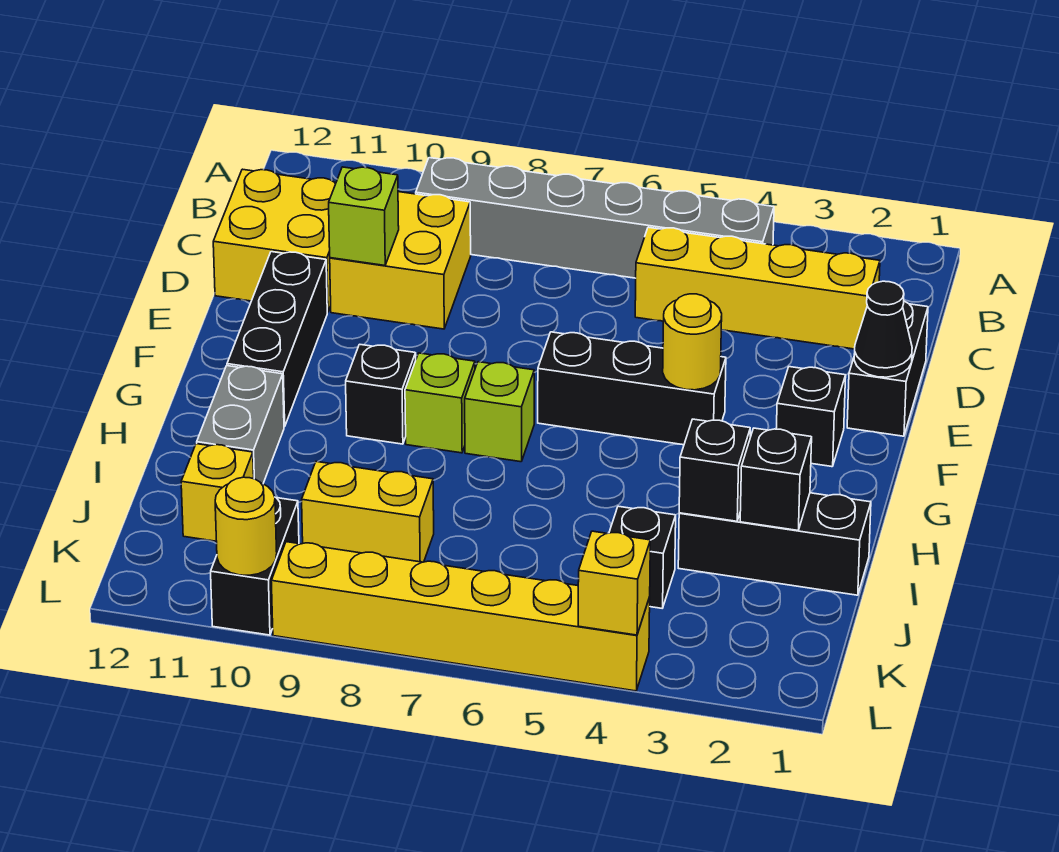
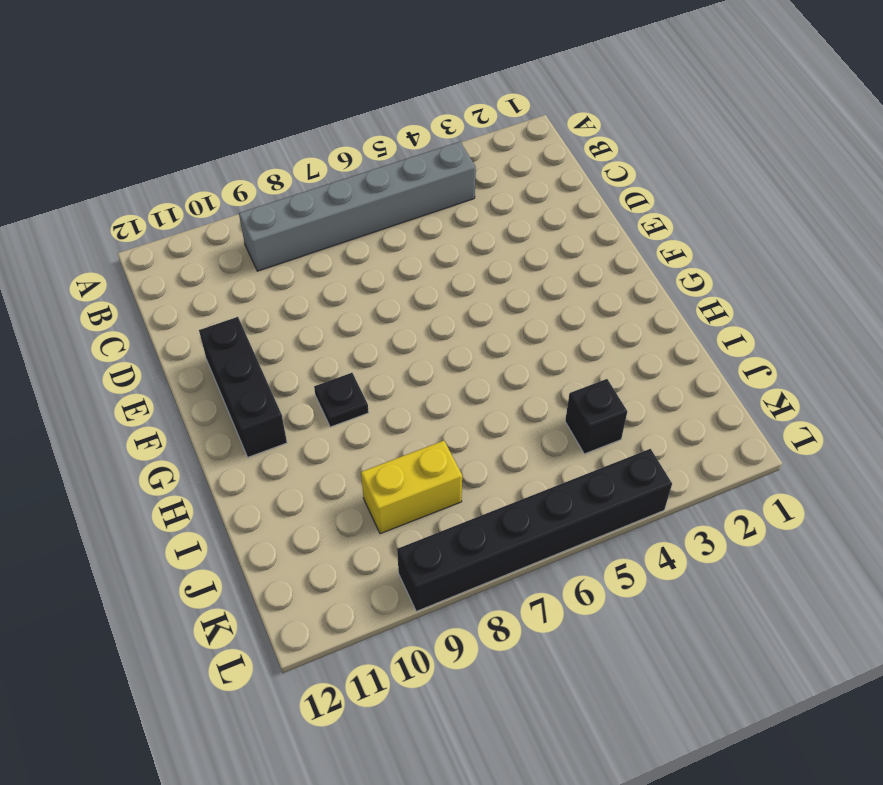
black plate G9 level 1 -> black brick G9 level 1
black brick L4:L9 level 1 -> yellow brick L4:L9 level 1
none -> yellow brick C2:C5 level 1
none -> yellow brick C9:D10 level 1
none -> yellow brick C11:D12 level 1

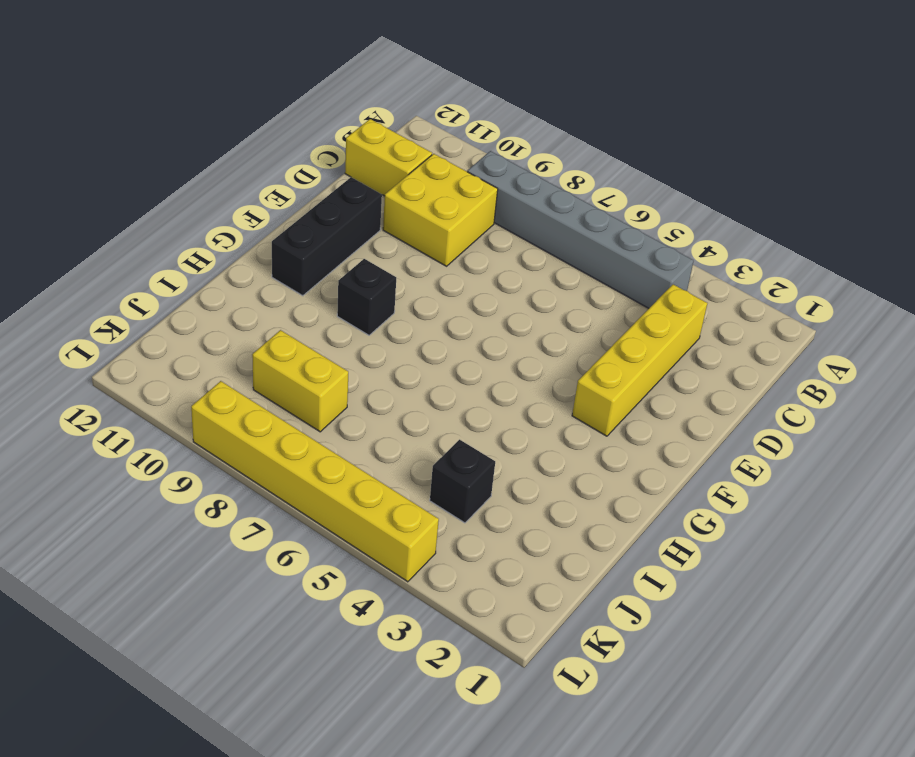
yellow brick C3:F3 level 1 -> yellow brick C2:C5 level 1
yellow brick C11:C12 level 1 -> yellow brick C11:D12 level 1
none -> black brick D1:E1 level 1
none -> black brick F2 level 1
none -> black brick F4:F6 level 1

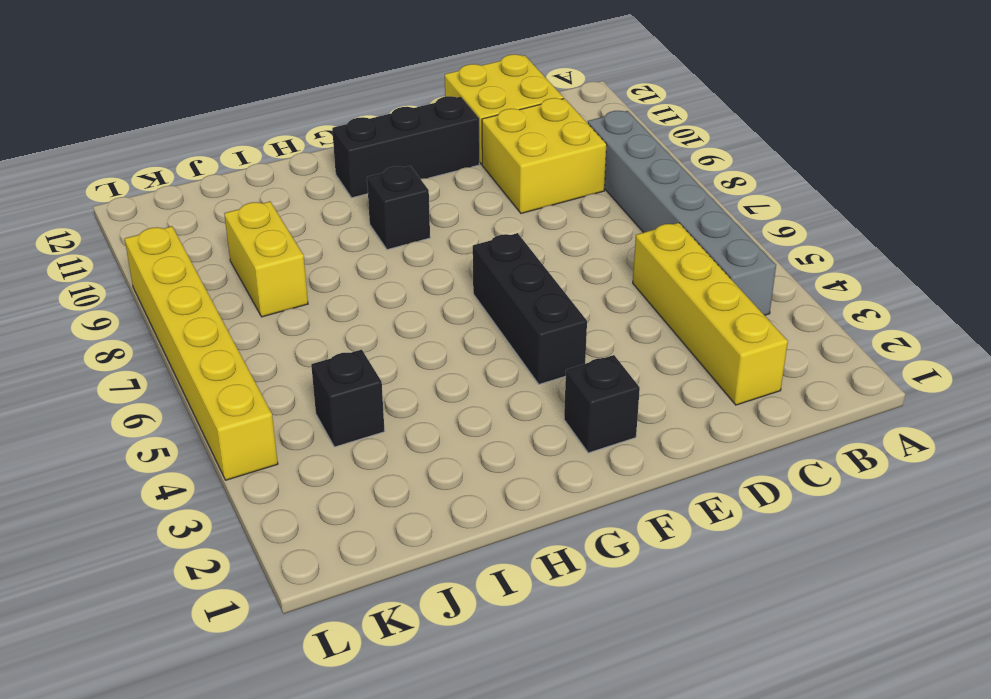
none -> black brick D1:E1 level 1
none -> lime brick G7 level 1
none -> lime brick G8 level 1

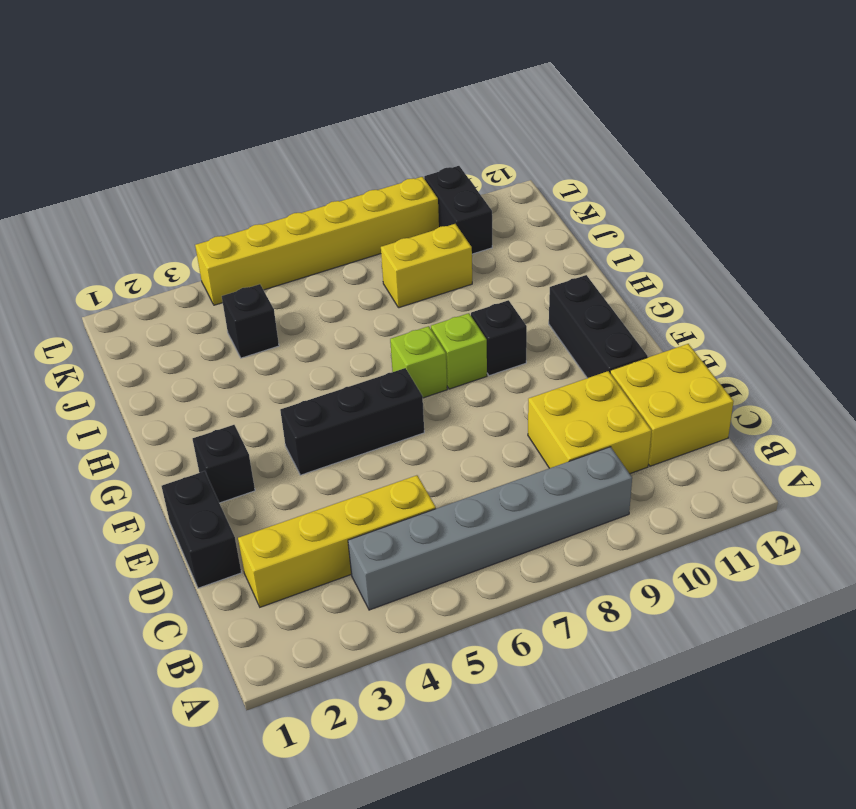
none -> grey brick H11:I11 level 1
none -> black brick I1:I3 level 1
none -> yellow brick J11 level 1

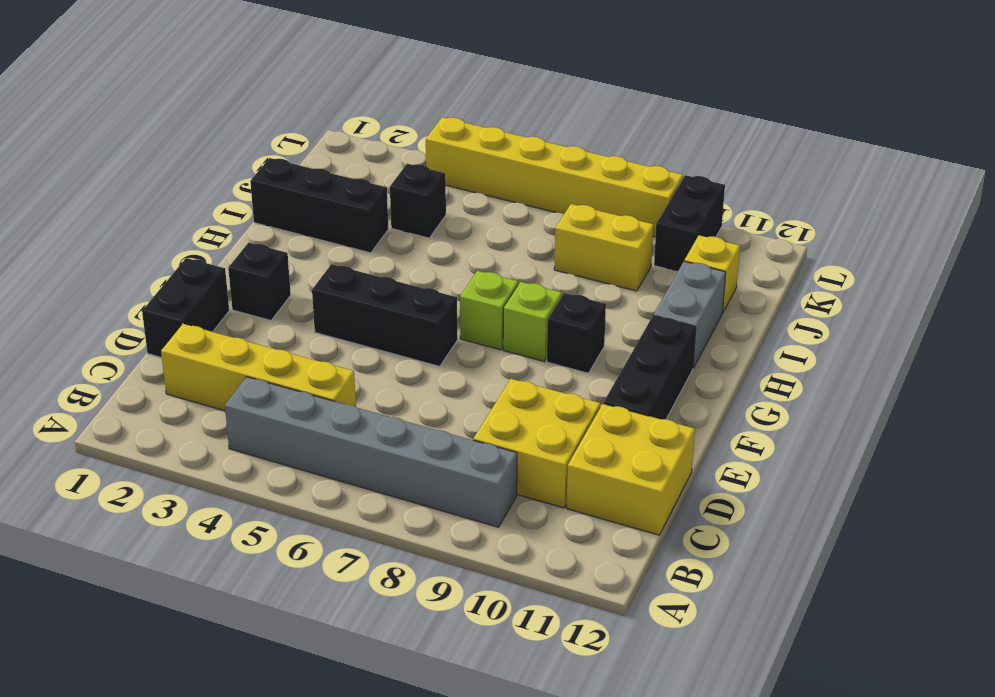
none -> lime brick D10 level 2
none -> black cone E1 level 2
none -> yellow round brick F4 level 2

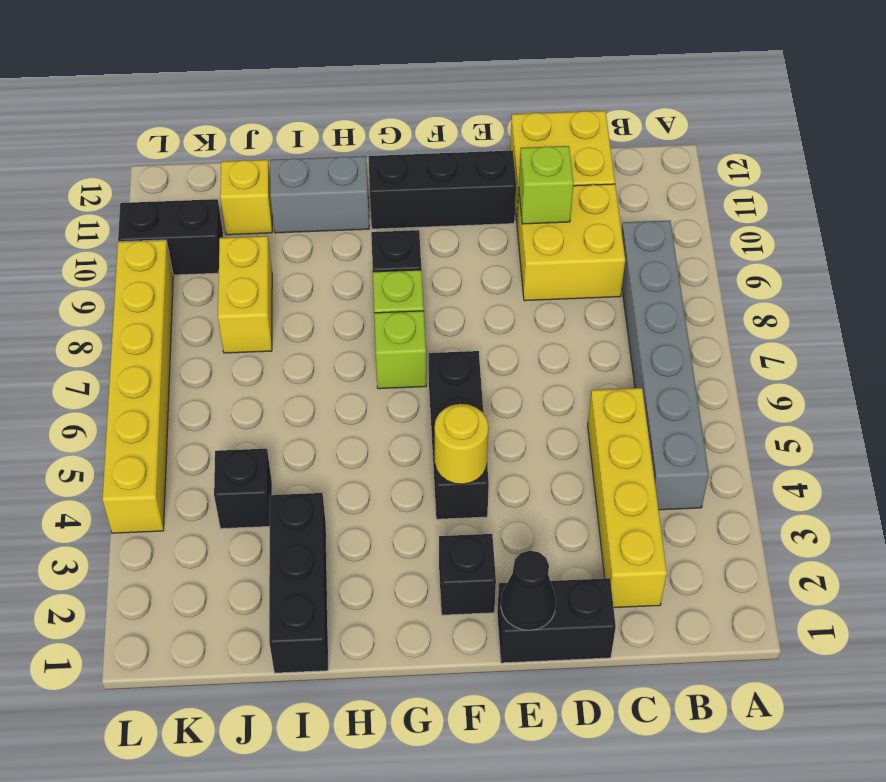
none -> black brick I2 level 2
none -> black brick I3 level 2
none -> yellow brick L4 level 2

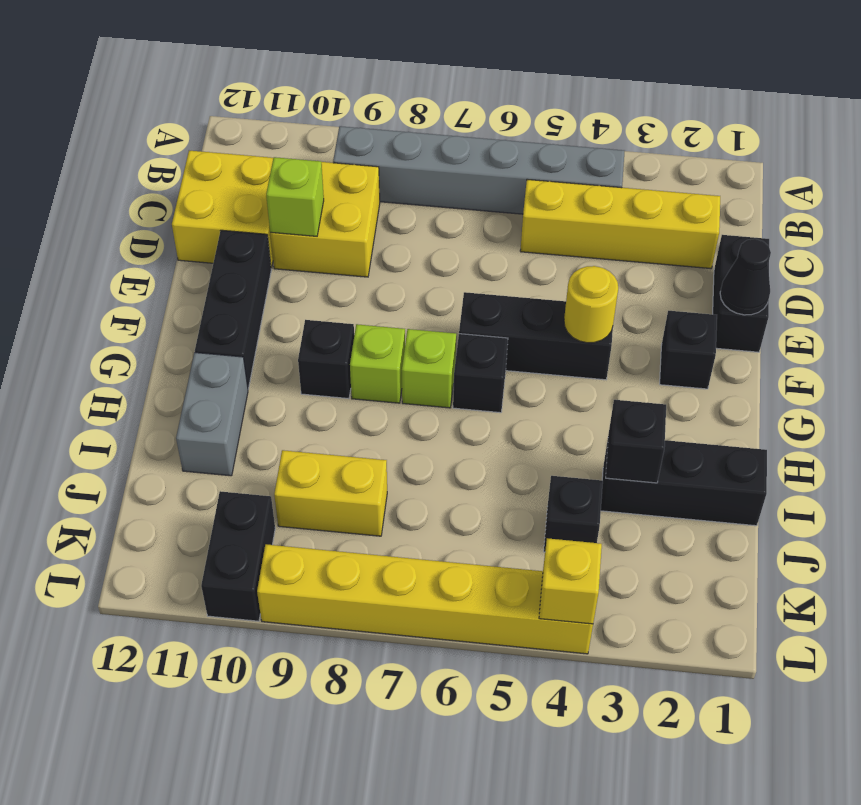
black brick G6 level 1 -> black brick I2 level 2
none -> yellow brick J11 level 1
none -> yellow round brick L10 level 2

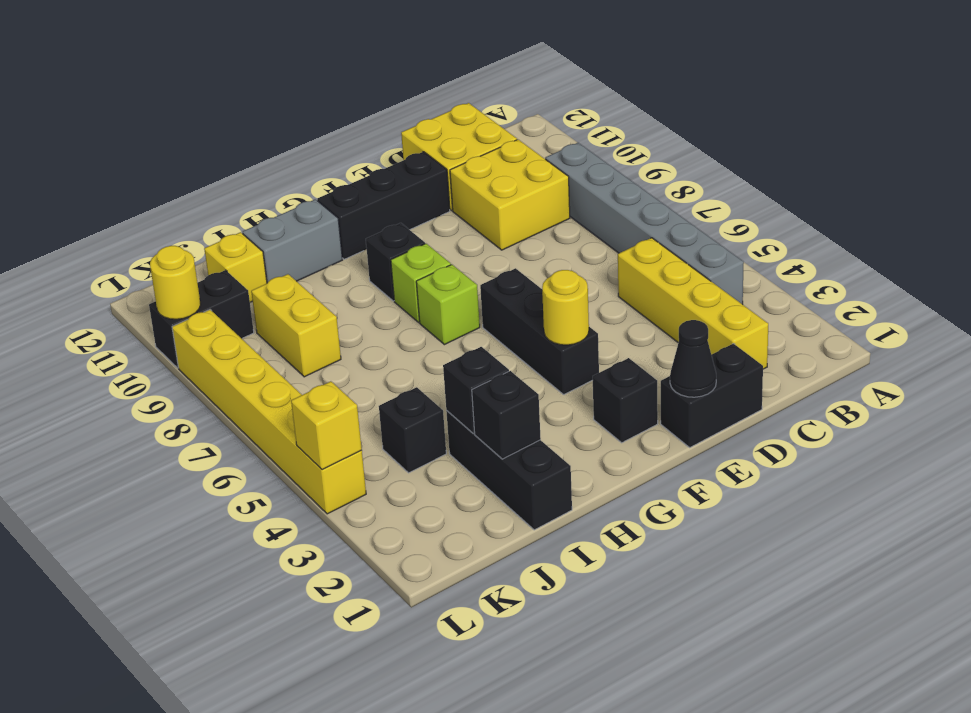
none -> lime brick D10 level 2

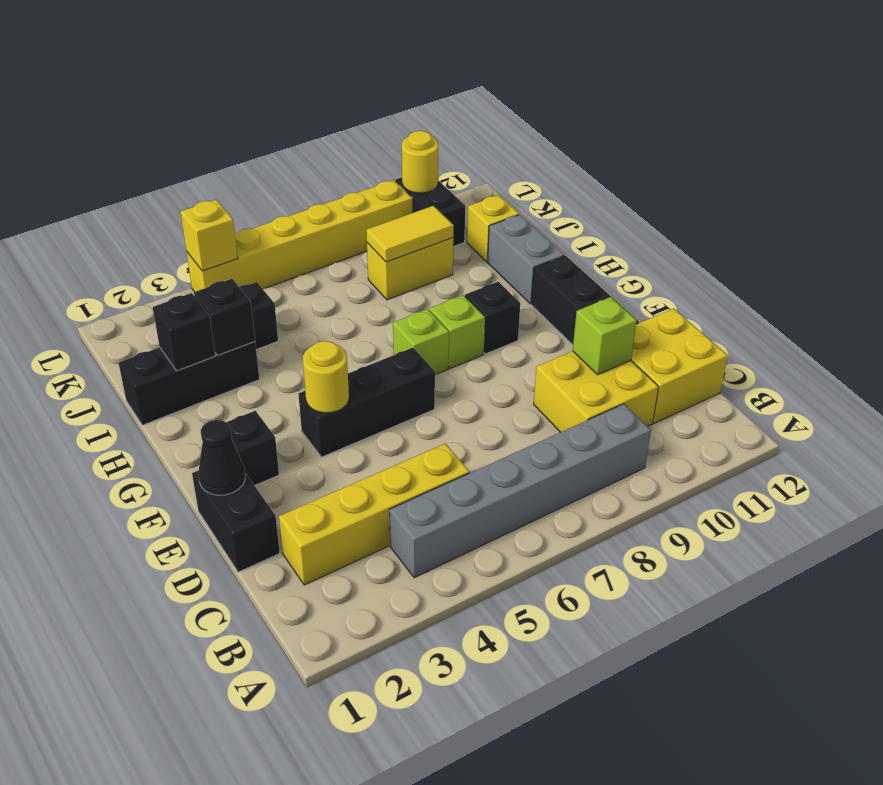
yellow tile J8:J9 level 2 -> none

